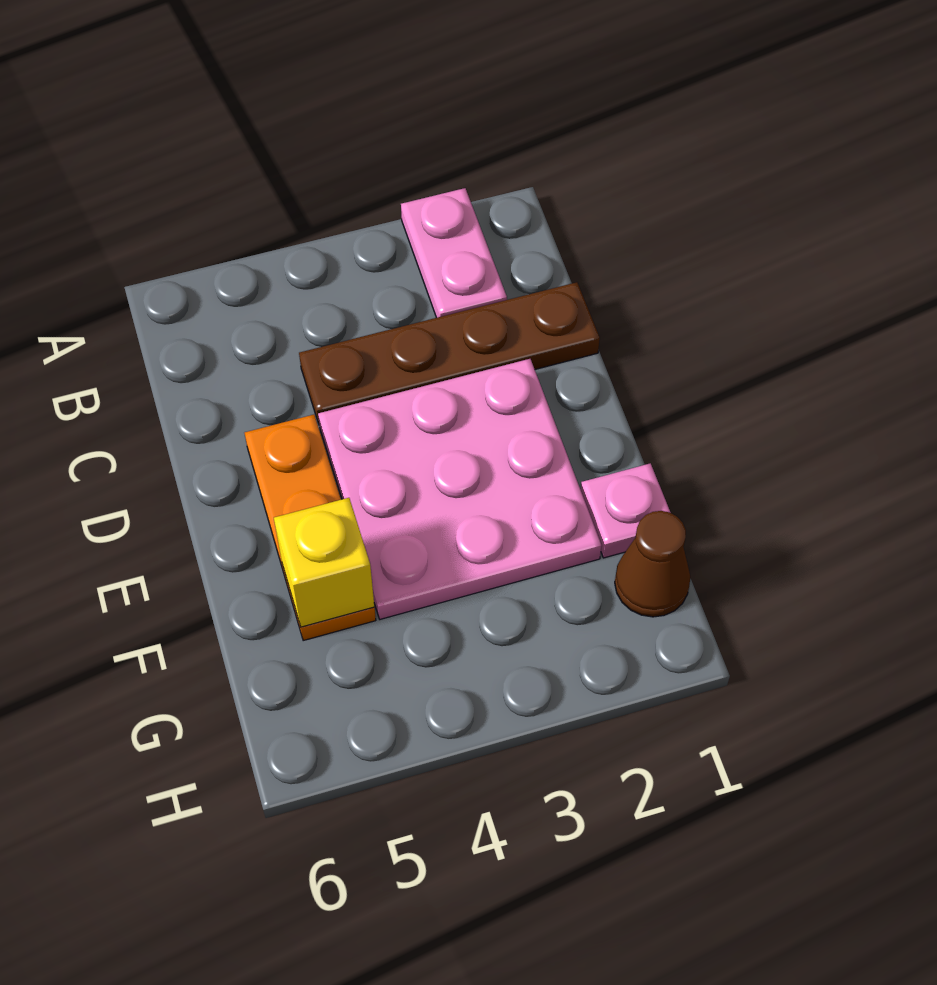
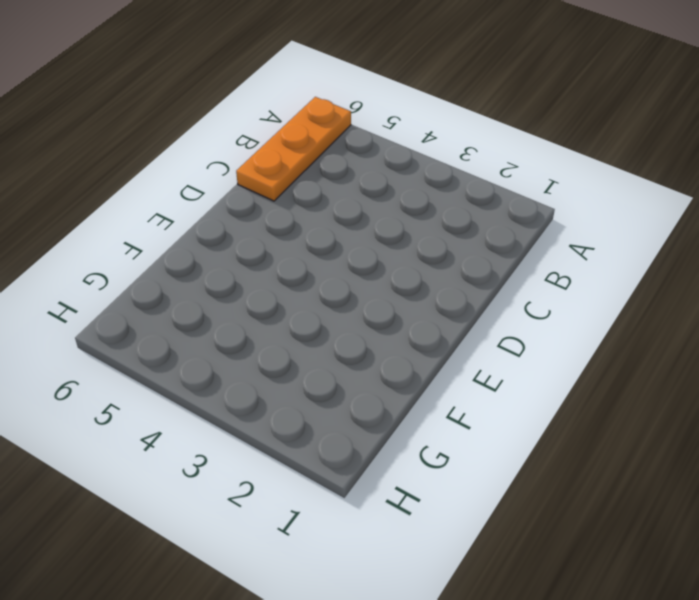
orange plate A6:C6 level 1 -> orange plate D5:F5 level 1
none -> pink plate A2:B2 level 1
none -> brown plate C1:C4 level 1

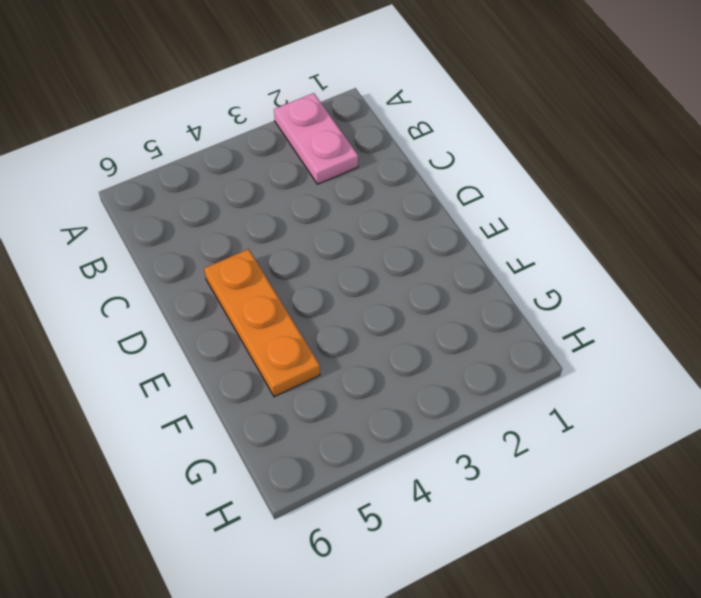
none -> brown plate C1:C4 level 1
none -> pink plate D2:F4 level 1

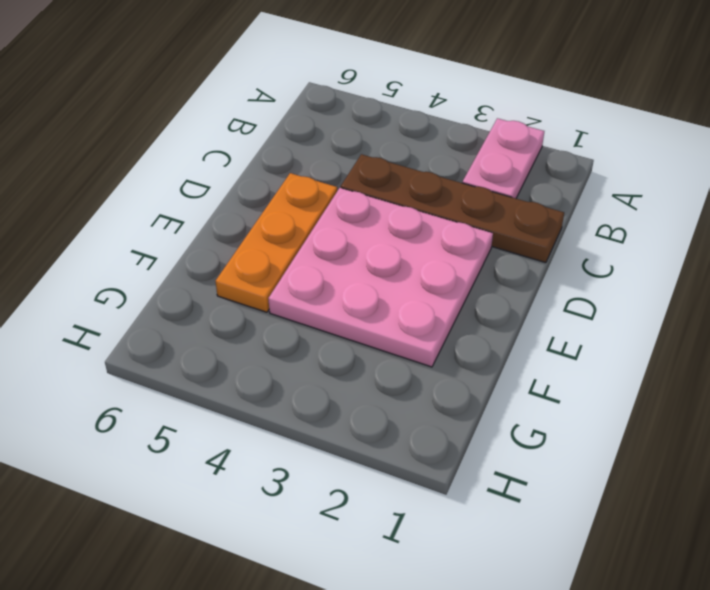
none -> pink plate F1 level 1
none -> brown cone G1 level 1

